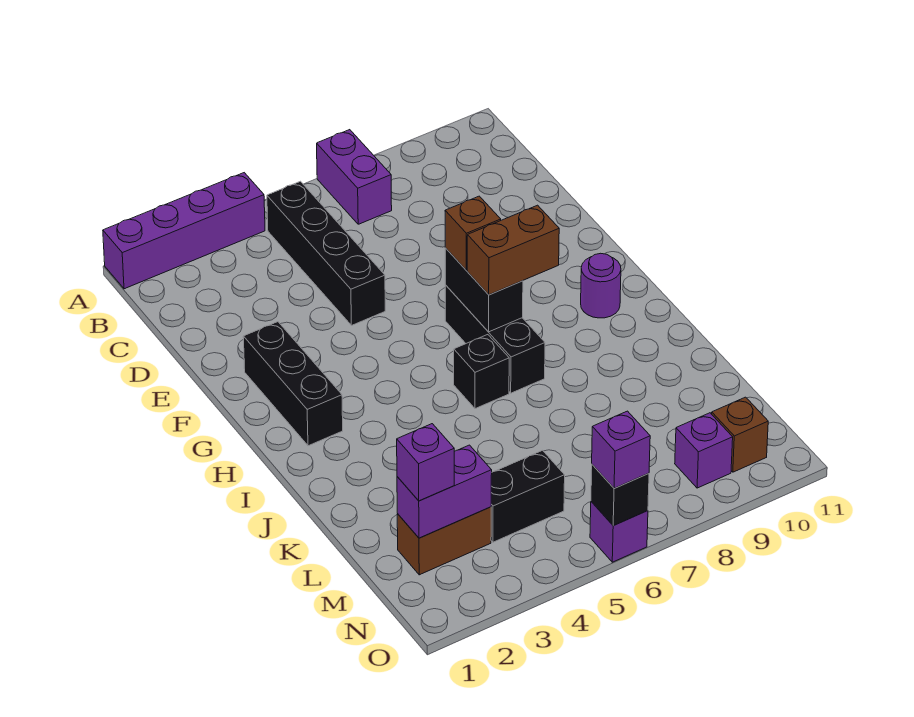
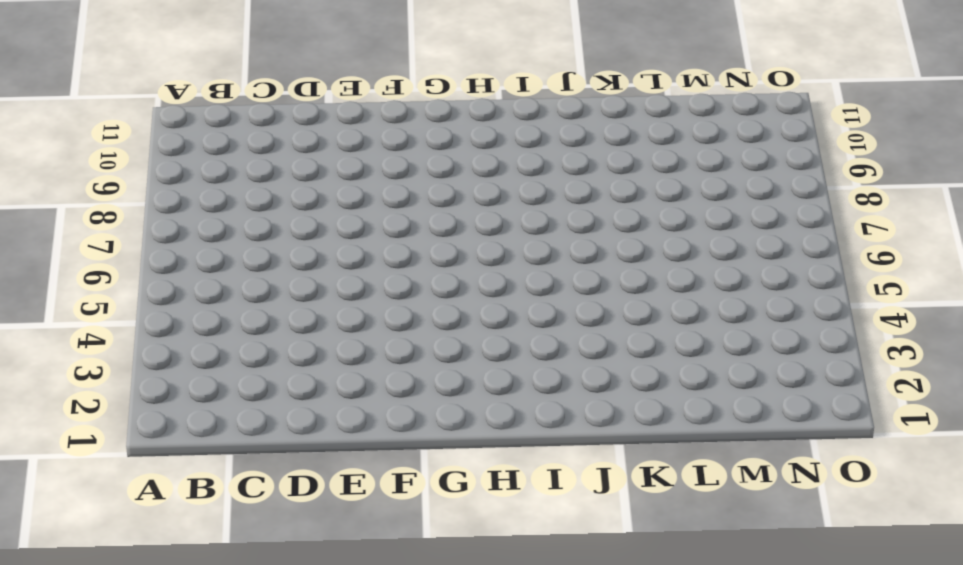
none -> purple brick A1:A4 level 1
none -> purple brick A7:B7 level 1
none -> black brick B5:E5 level 1

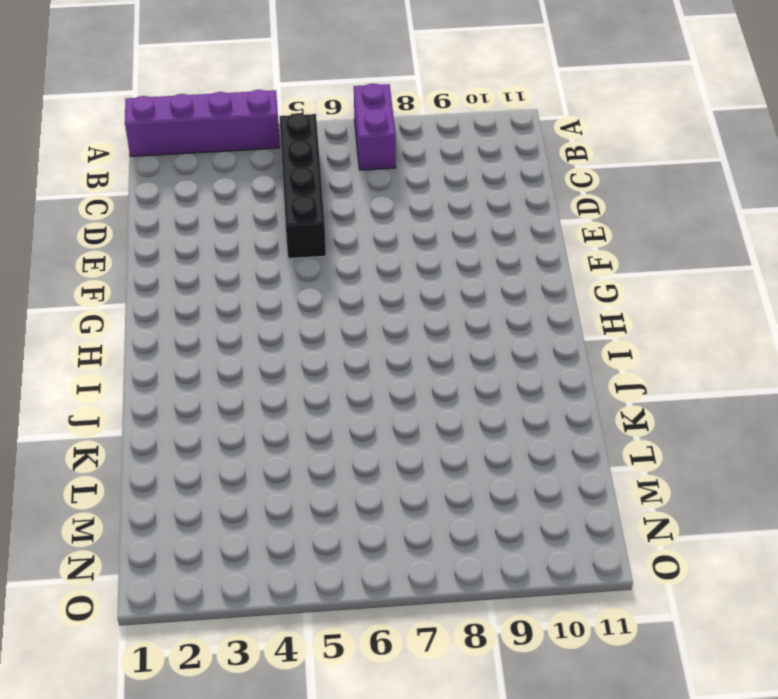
none -> black brick F2:H2 level 1
none -> black brick G7:I7 level 1
none -> purple round brick H10 level 1

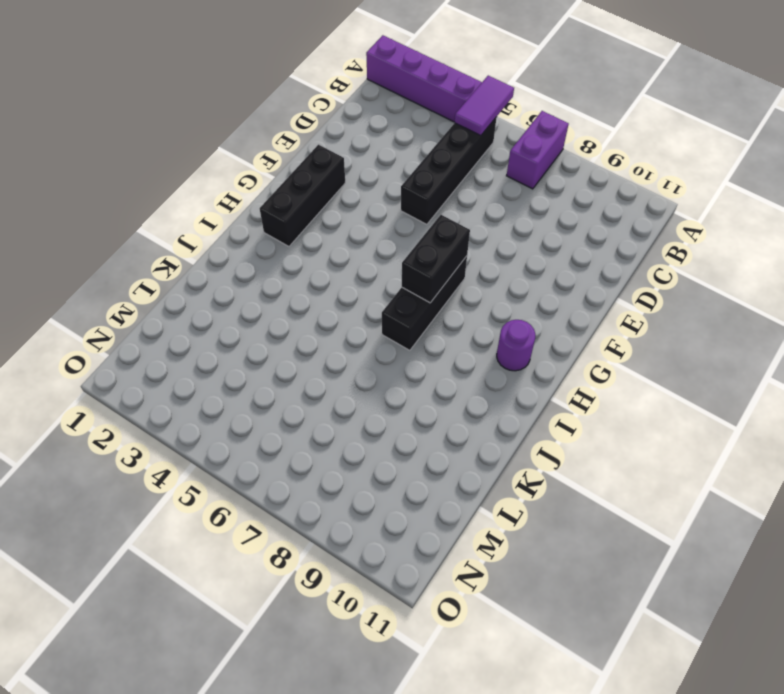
purple tile A5:B5 level 2 -> none
none -> black brick I6 level 1
none -> brown brick M2:M3 level 1
none -> black brick M4:M5 level 1

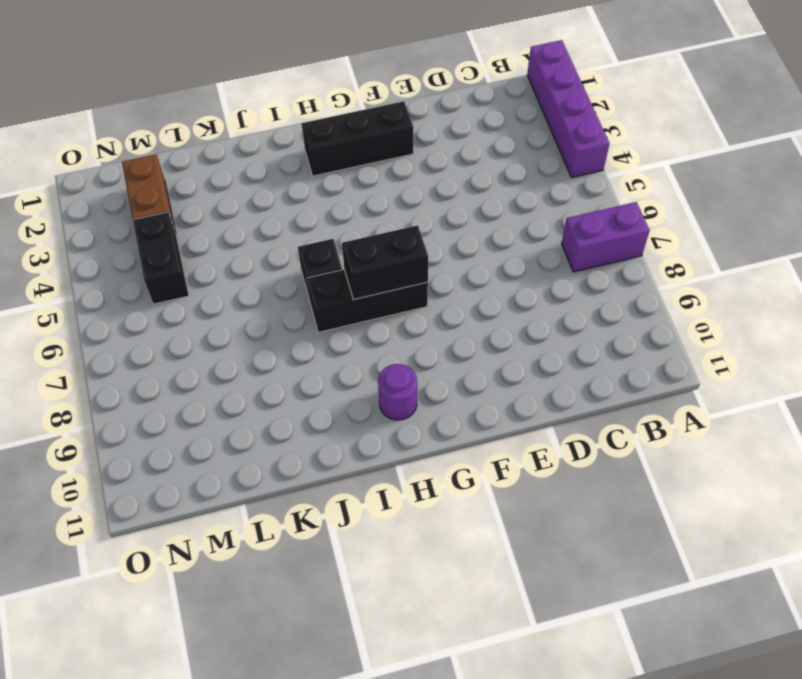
none -> black brick B5:E5 level 1
none -> purple brick N9 level 1
none -> brown brick N10 level 1

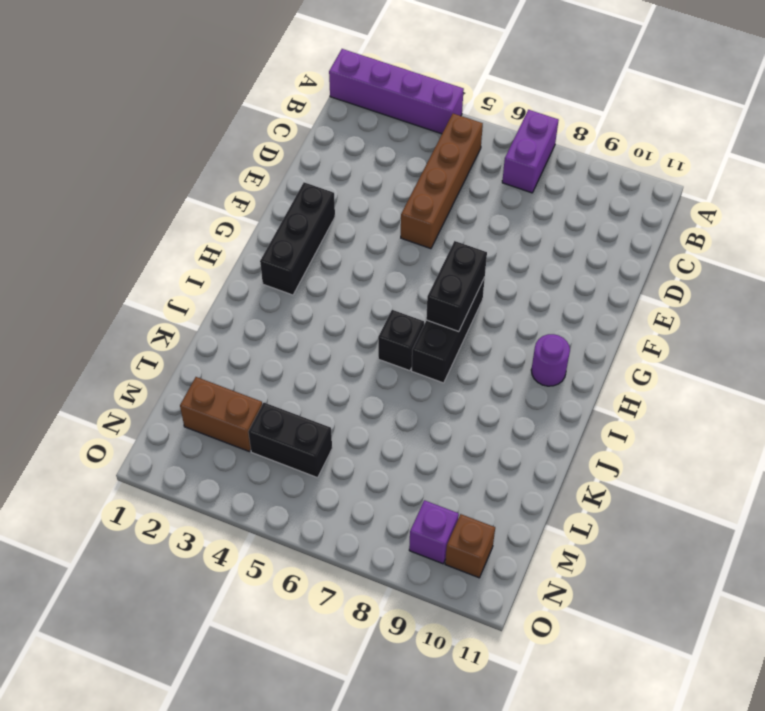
brown brick B5:E5 level 1 -> black brick B5:E5 level 1
none -> purple brick O6 level 1
none -> purple brick M2:M3 level 2
none -> black brick O6 level 2

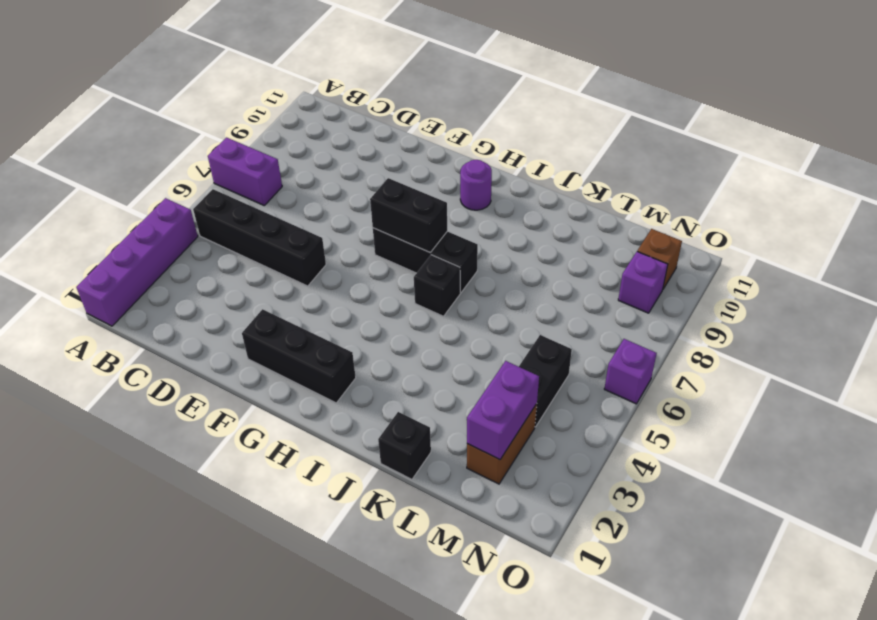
black brick K1 level 1 -> black brick O6 level 2
none -> brown brick G7 level 3
none -> brown brick H7:H8 level 3
none -> purple brick M2 level 3

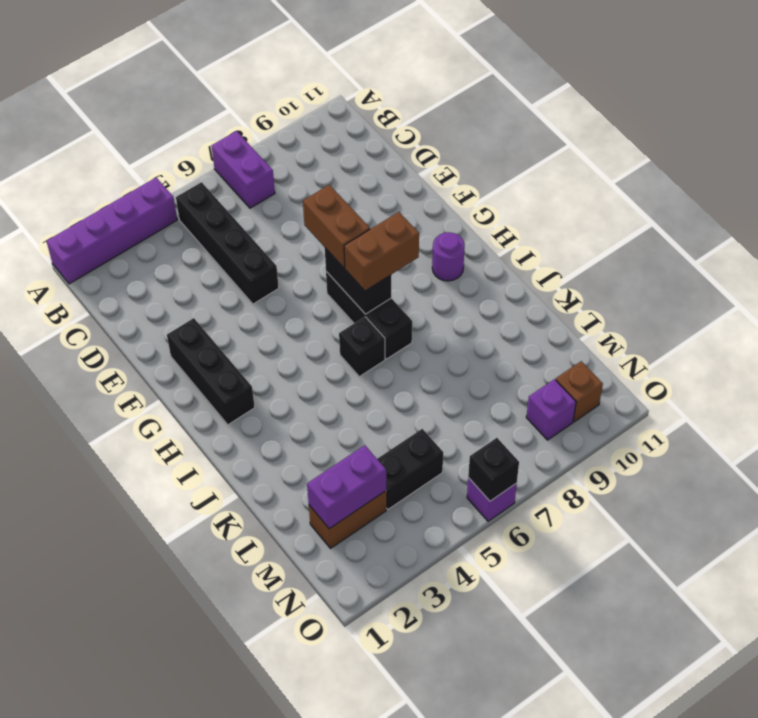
brown brick F7:G7 level 3 -> brown brick G7 level 3
none -> purple brick M2 level 3
none -> purple brick O6 level 3

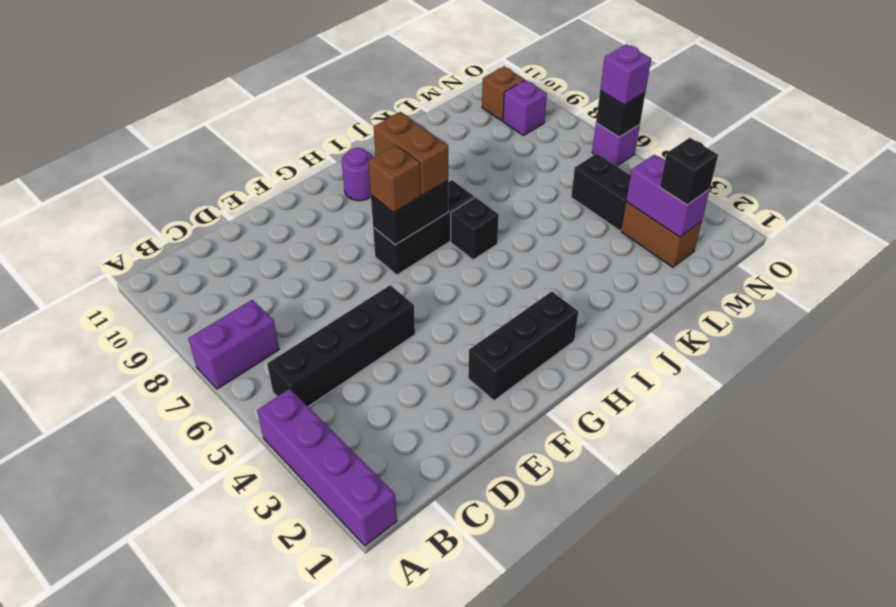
black brick M2 level 3 -> purple brick M2 level 3

